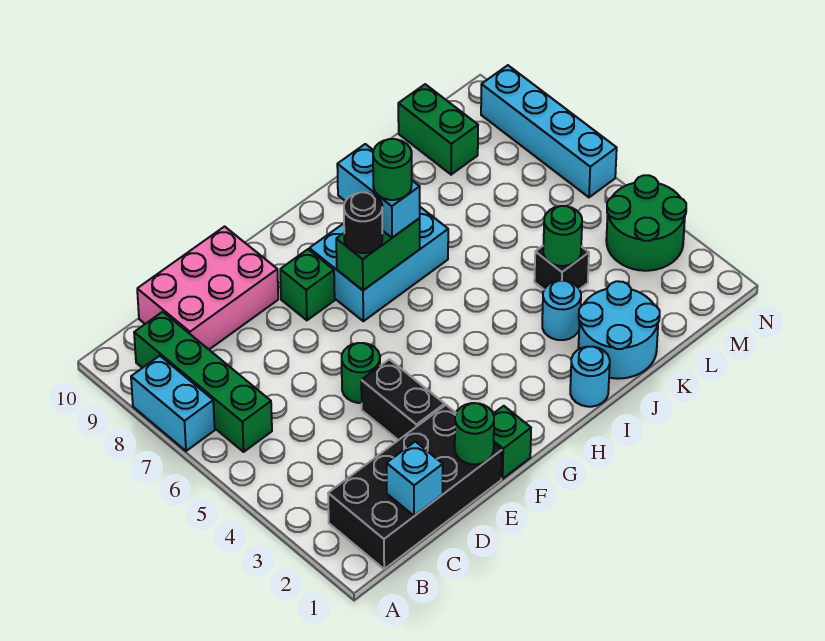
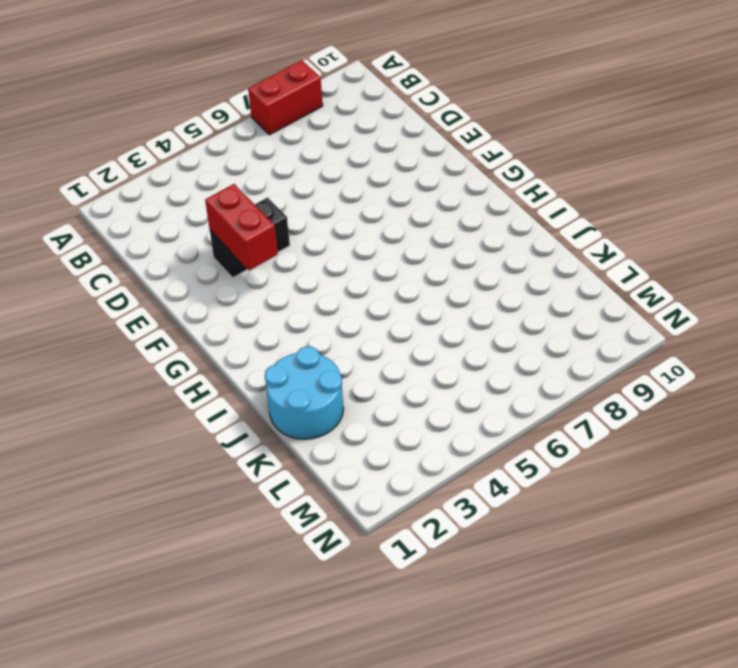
red brick A7:A8 level 1 -> cyan brick A7:A8 level 1
red brick E3:F3 level 2 -> none
none -> black brick B1:E2 level 1
none -> green brick B6:B9 level 1
none -> pink brick C9:E10 level 1

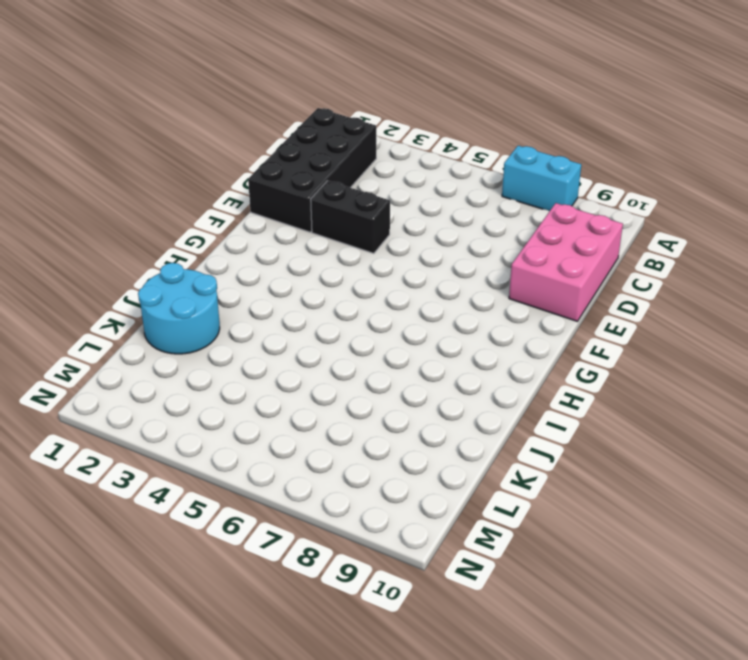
none -> green brick B6:B9 level 1
none -> green round brick E5 level 1
none -> green brick F1 level 1

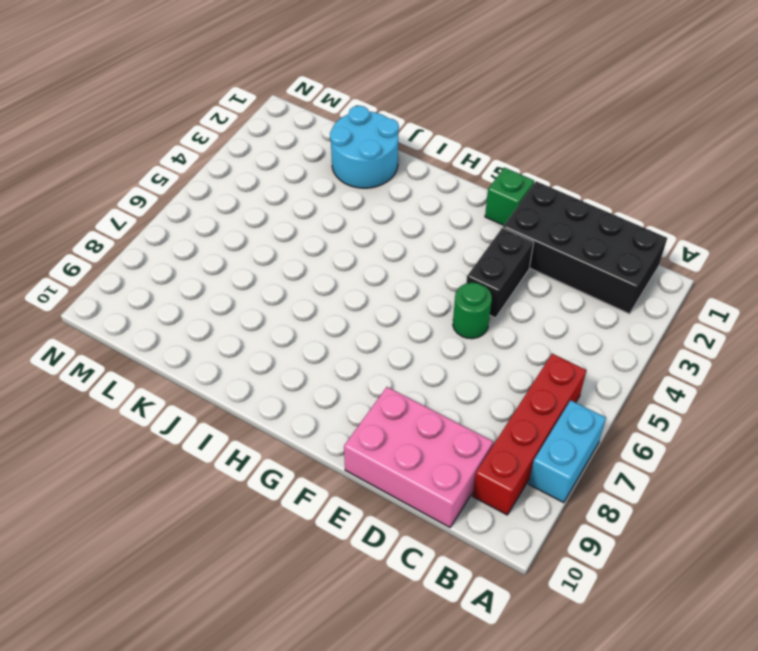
red brick B6:B9 level 1 -> green brick B6:B9 level 1
none -> green brick F8 level 1
none -> cyan brick G7:I8 level 1
none -> cyan round brick I1 level 1

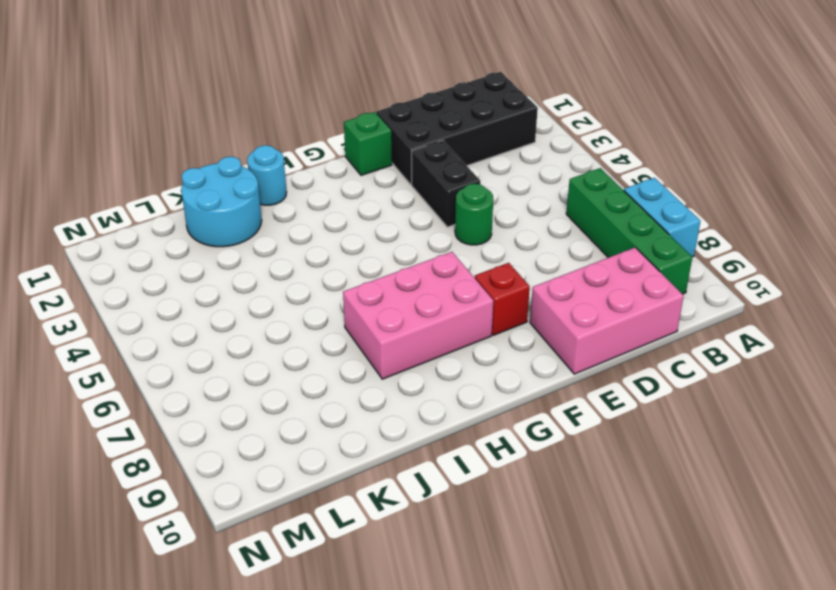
red brick F8 level 1 -> green brick F8 level 1
pink brick G7:I8 level 1 -> cyan brick G7:I8 level 1
none -> cyan round brick J3 level 1
none -> black brick K4 level 1
none -> green brick L9:L10 level 1

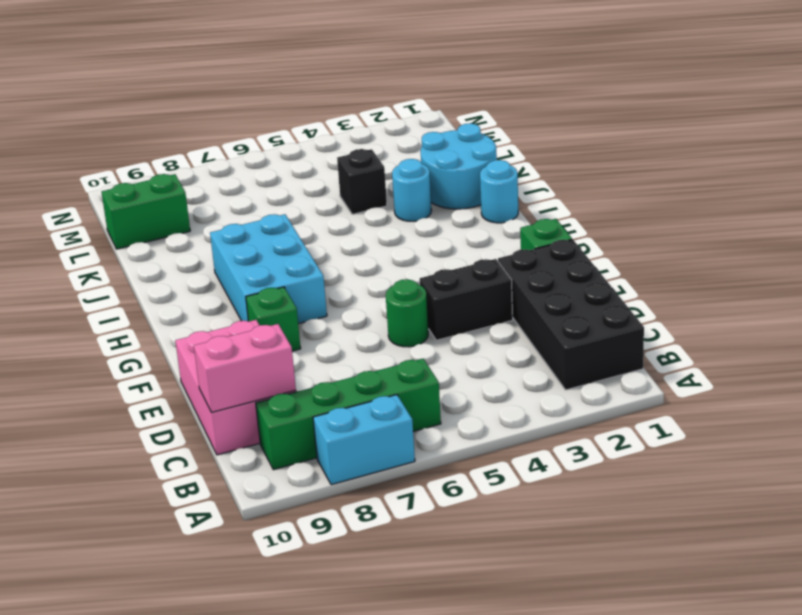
pink brick C9:C10 level 2 -> none
none -> green round brick M3:N4 level 1
none -> cyan brick N6:N9 level 1
none -> cyan brick C1 level 2

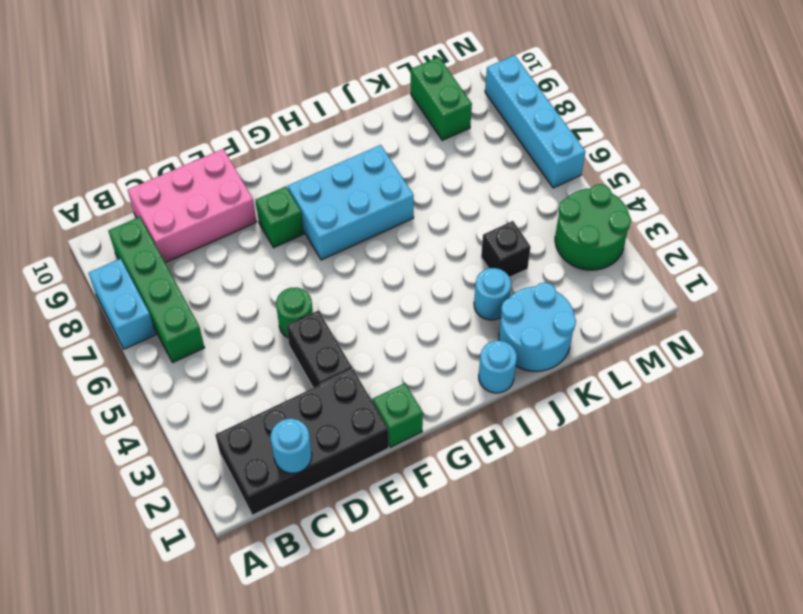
cyan round brick C1 level 2 -> cyan brick C1 level 2
none -> green round brick E1 level 2
none -> green brick G7:H7 level 2
none -> green round brick K4 level 2

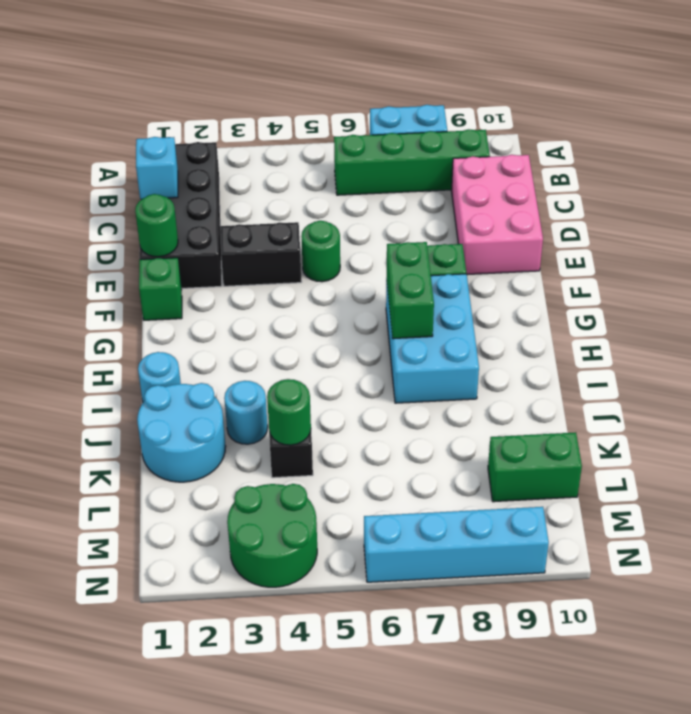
none -> black round brick G7 level 3
none -> cyan brick H7:H8 level 3
none -> green round brick H7 level 4

